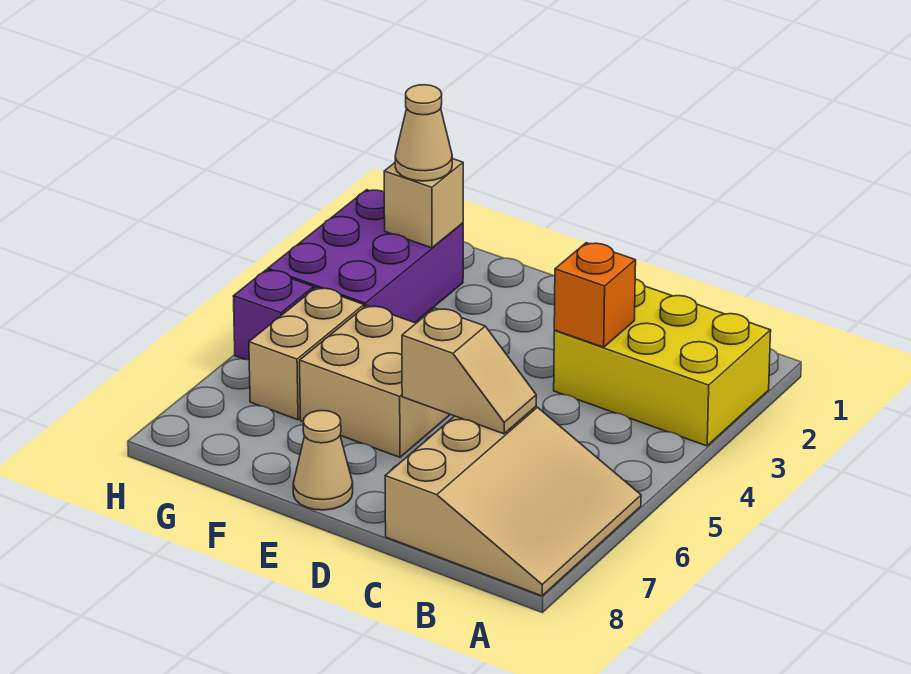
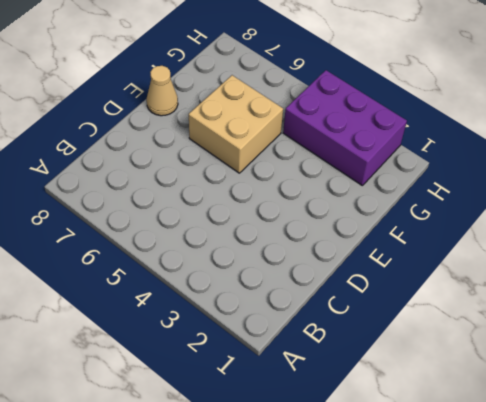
none -> yellow brick A2:C3 level 1
none -> tan slope A6:C8 level 1 top C

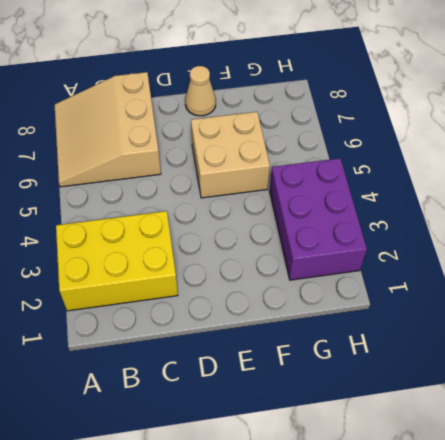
none -> tan brick G5:G6 level 1
none -> purple brick H5 level 1

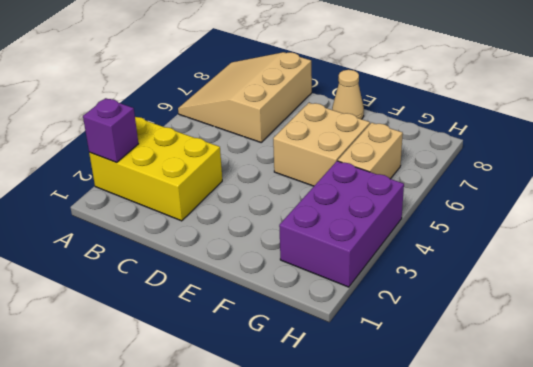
purple brick A2 level 2 -> purple brick H5 level 1
none -> orange brick C3 level 2
none -> tan slope C6:D6 level 2 top D

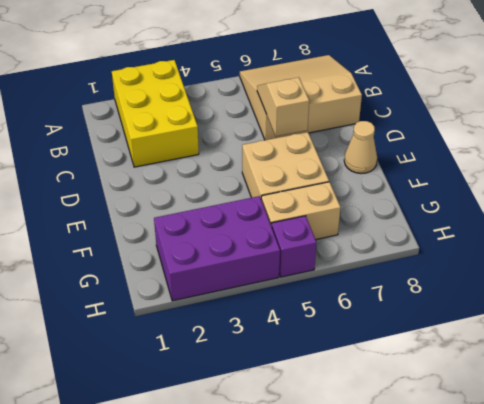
none -> orange brick C3 level 2
none -> tan brick G2 level 2

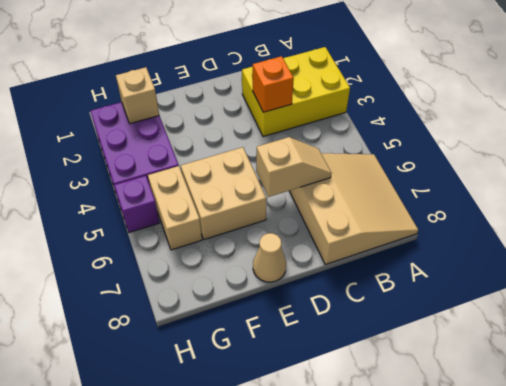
none -> tan cone G2 level 3

